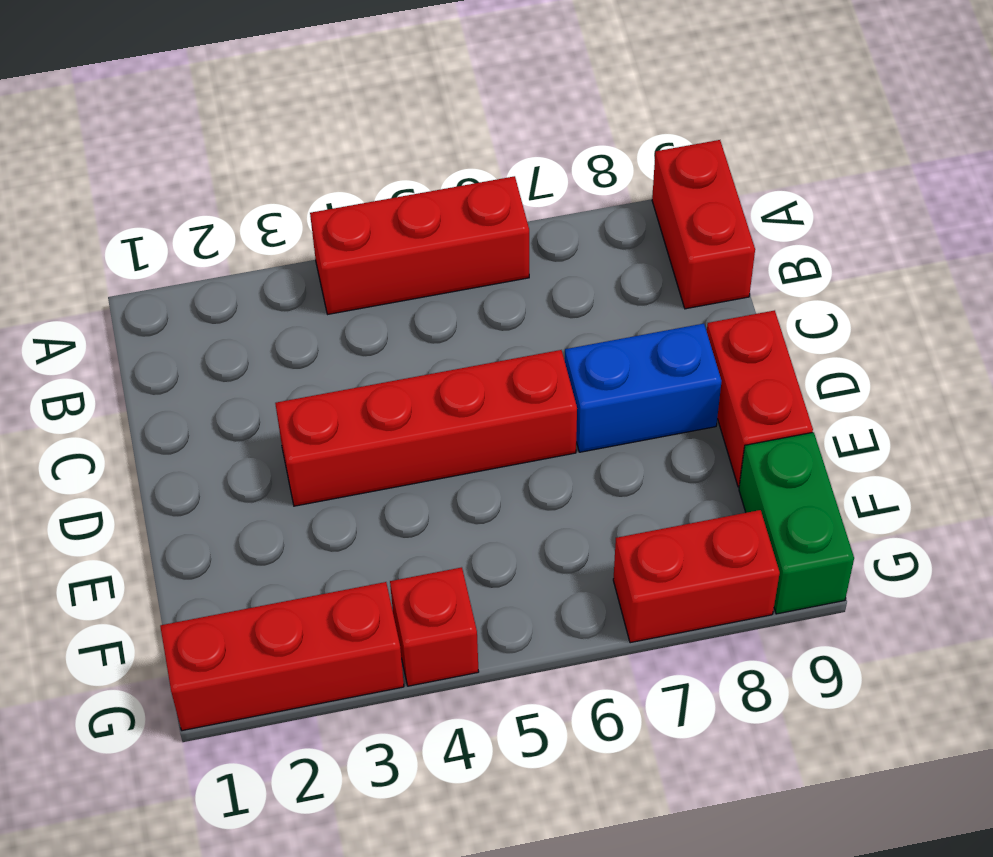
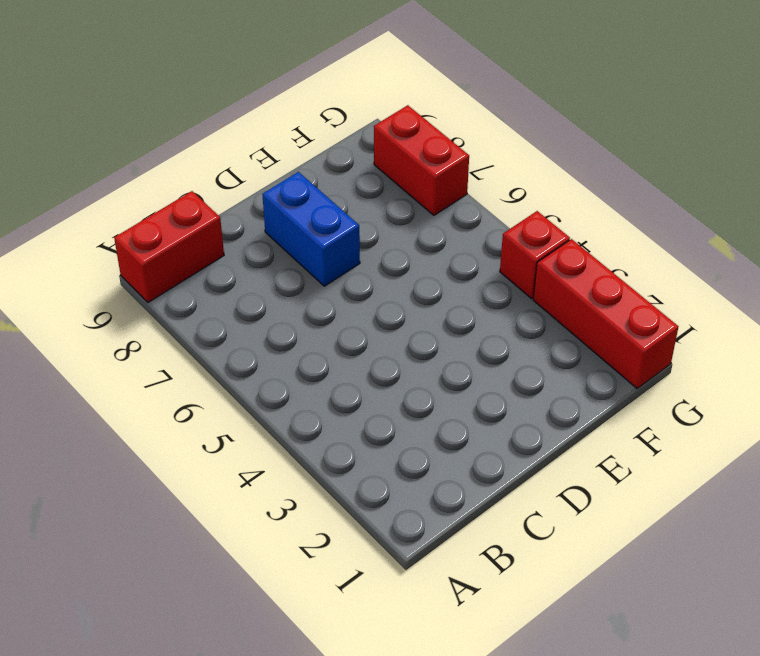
none -> red brick A4:A6 level 1
none -> red brick D3:D6 level 1

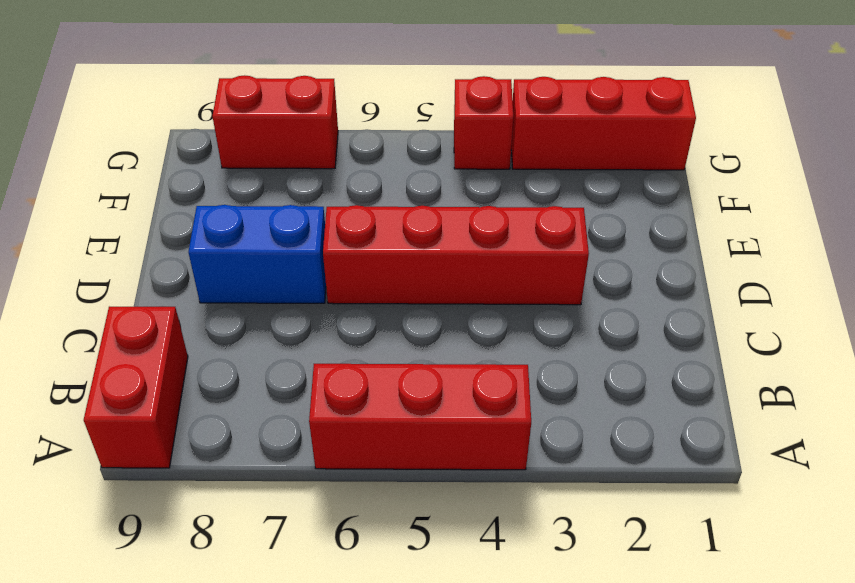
none -> red brick D9:E9 level 1
none -> green brick F9:G9 level 1

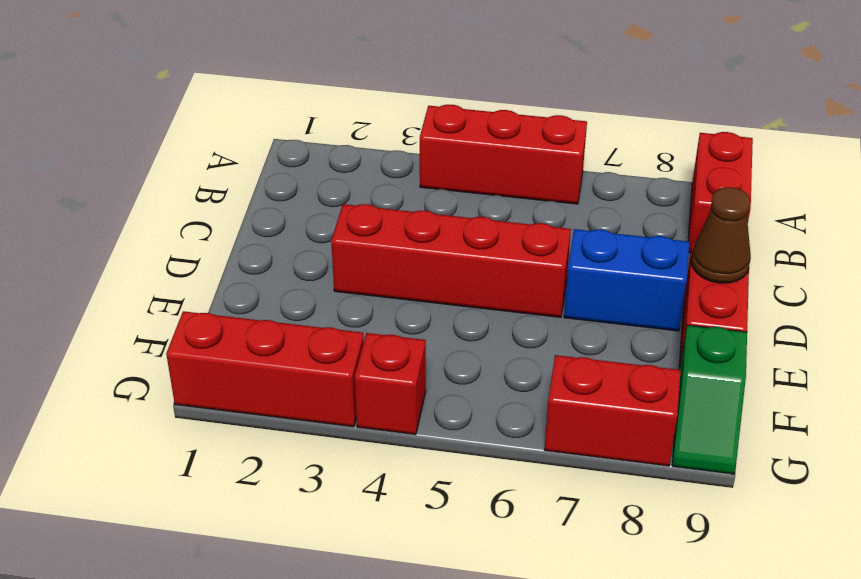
brown cone D9 level 2 -> none
green slope F9:G9 level 1 top F -> green brick F9:G9 level 1

